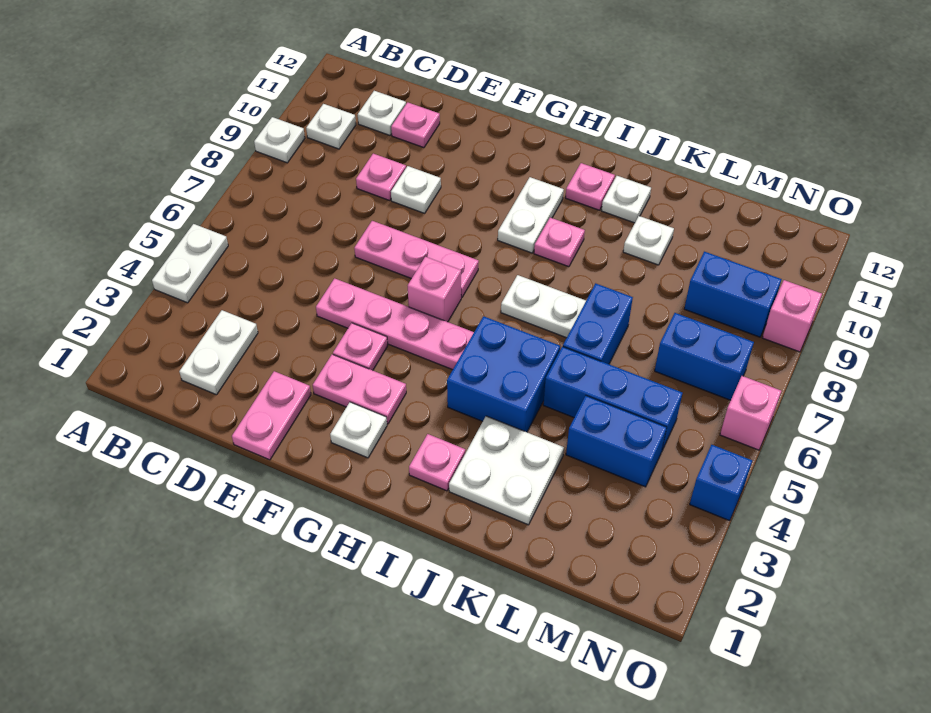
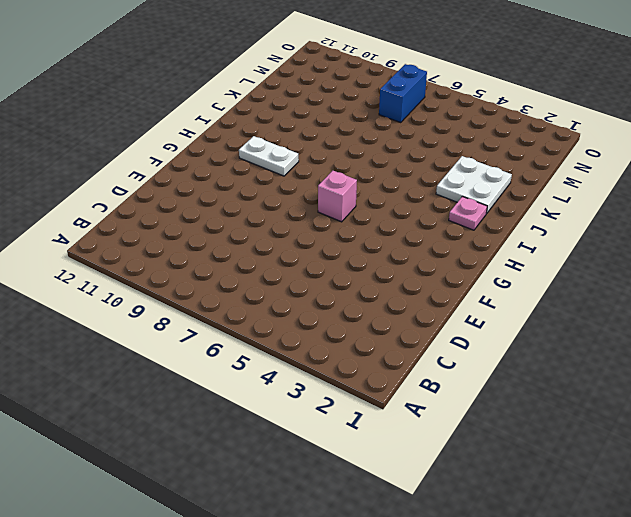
none -> white plate A4:A5 level 1
none -> white plate A9 level 1
none -> white plate B10 level 1
none -> white plate C2:C3 level 1

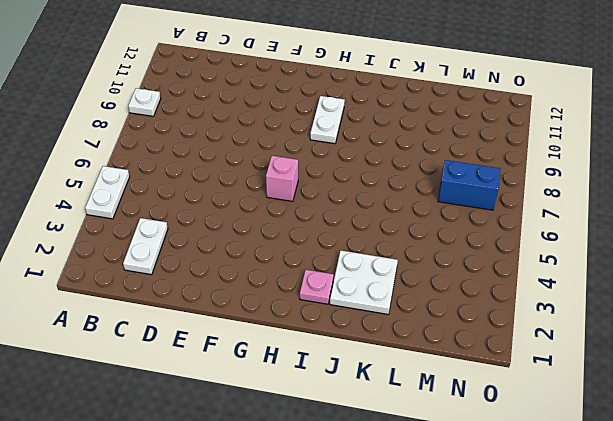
none -> white plate B10 level 1
none -> white plate C11 level 1
none -> pink plate D9 level 1
none -> pink plate D11 level 1

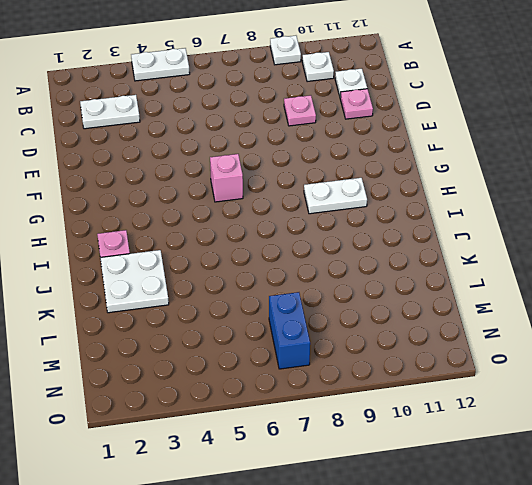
none -> pink plate E1:E2 level 1
none -> pink plate E5:H5 level 1
none -> pink plate E7:G7 level 1
none -> white plate E9 level 1

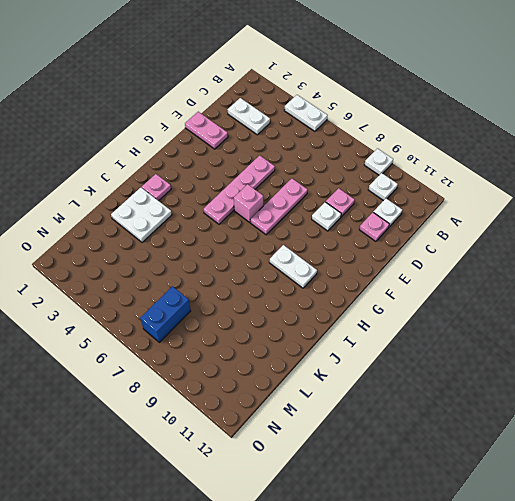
none -> pink plate F3:G3 level 1
none -> pink plate F4 level 1
none -> white plate G2 level 1
none -> blue brick I4:J5 level 1

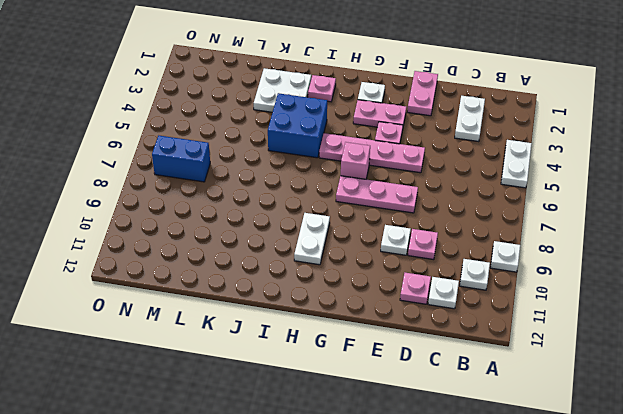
none -> white plate I7:J7 level 1
none -> pink plate I9 level 1
none -> pink plate I11 level 1
none -> white plate J11 level 1

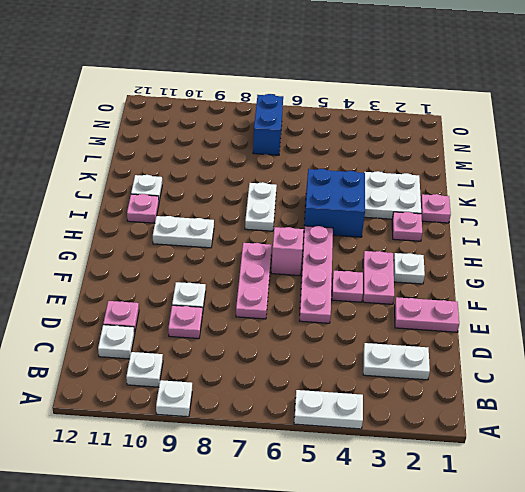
pink plate J1 level 1 -> pink plate I9 level 1
none -> blue brick K5:M5 level 1
none -> blue brick K6:K7 level 1
none -> white plate K10 level 1
none -> blue brick L4:M4 level 1

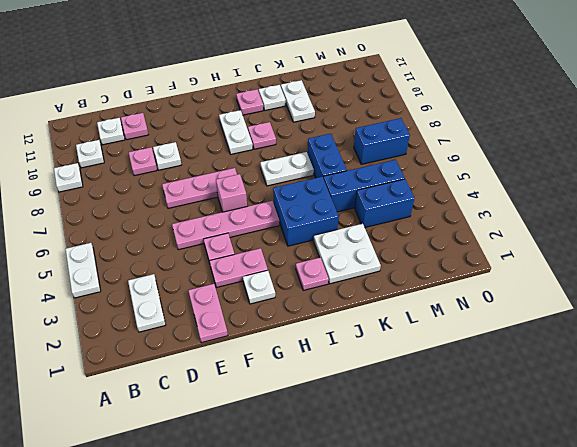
white plate K10:K11 level 1 -> white plate K10 level 1
none -> blue brick M9:N9 level 1
none -> blue brick O4 level 1
none -> pink brick O6 level 1
none -> pink brick O9 level 1

